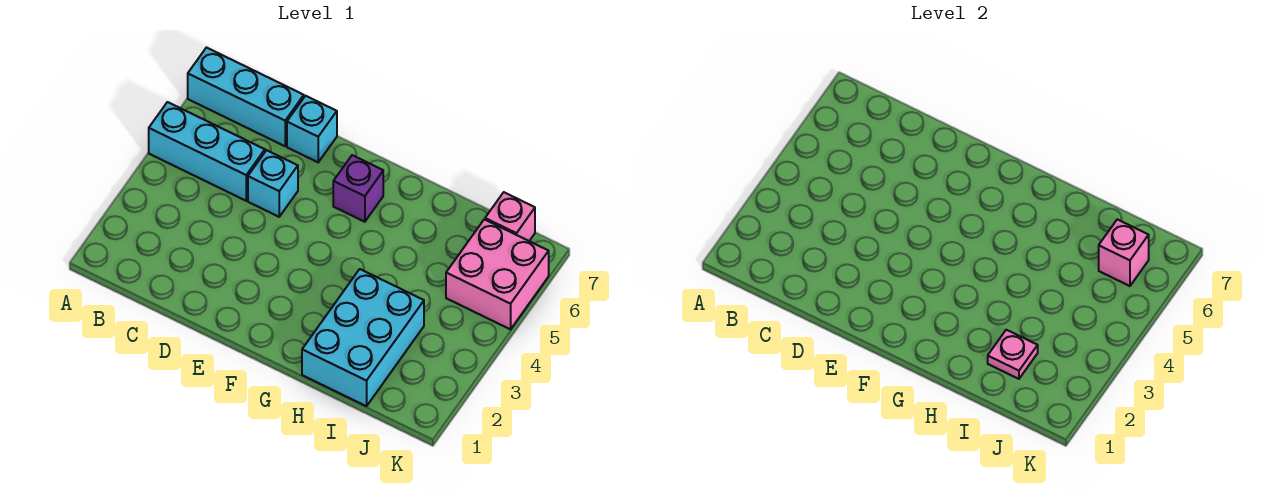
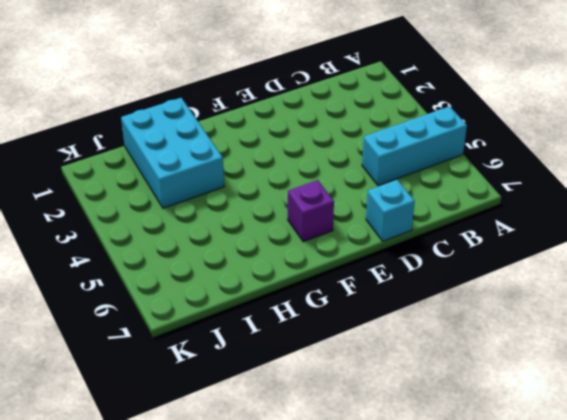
none -> cyan brick A7:C7 level 1
none -> cyan brick D5 level 1

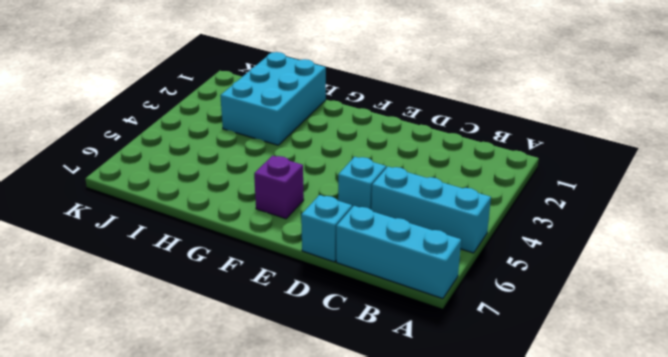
none -> pink brick J5:K6 level 1
none -> pink brick J7 level 1

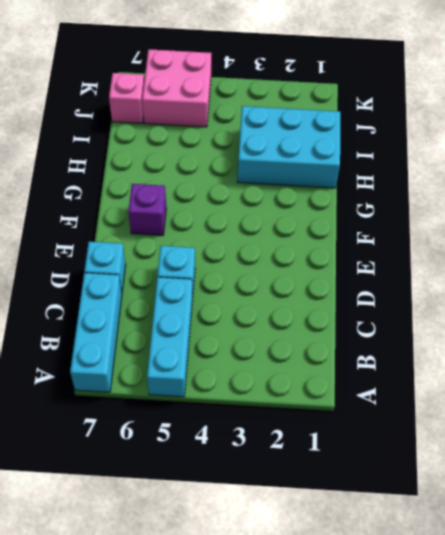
none -> pink plate I2 level 2
none -> pink brick J6 level 2

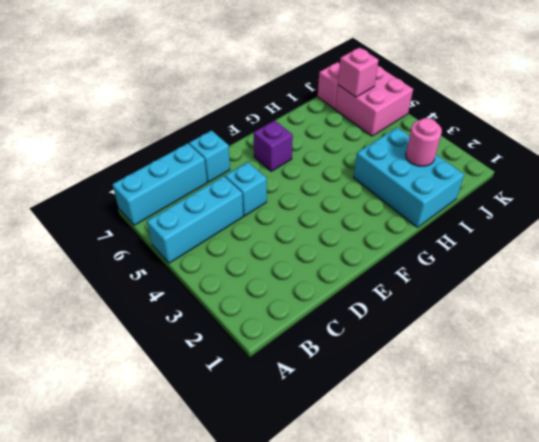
pink round brick I2 level 2 -> pink plate I2 level 2

